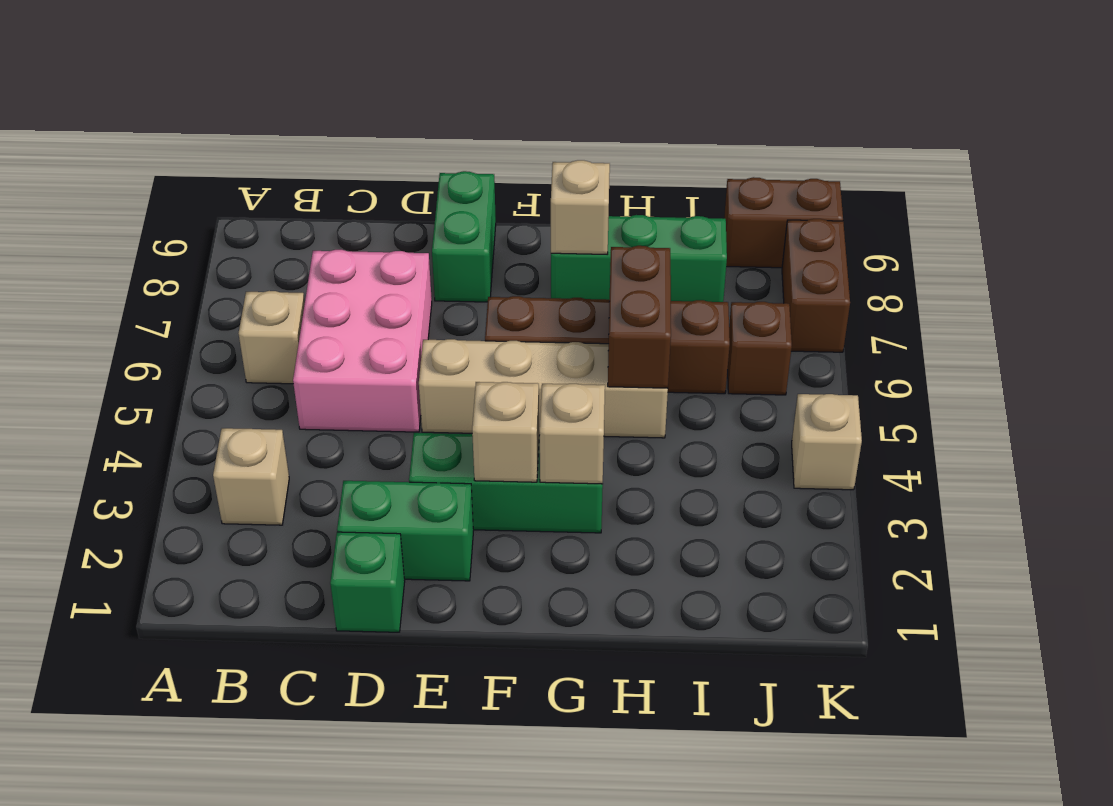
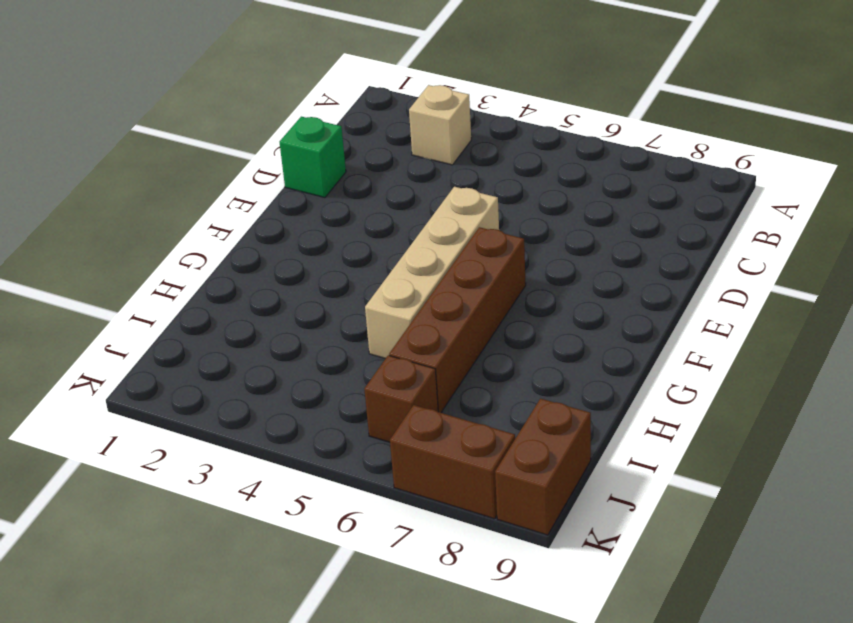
none -> tan brick B6 level 1
none -> pink brick C5:D7 level 1
none -> green brick D2:E2 level 1

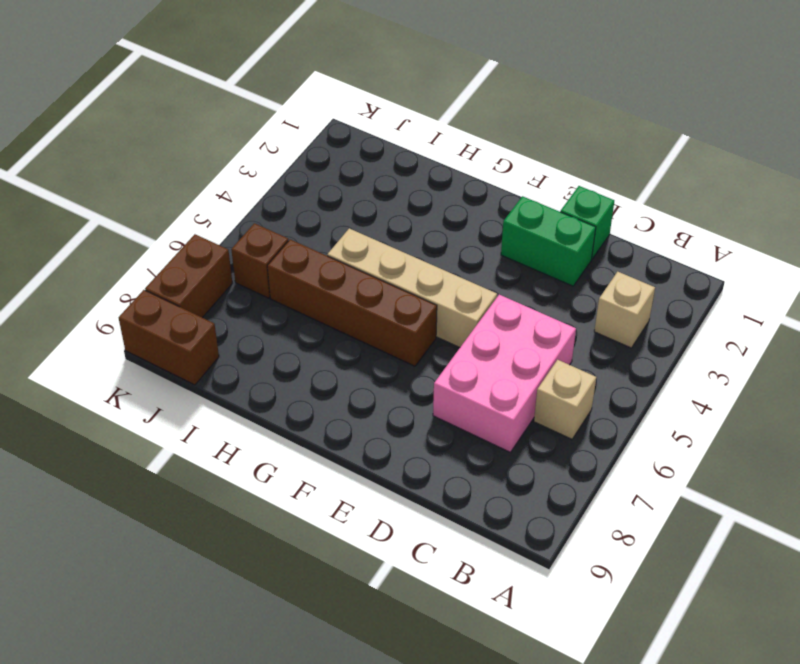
none -> green brick E3:G3 level 1
none -> green brick E8:E9 level 1
none -> green brick G8:I8 level 1

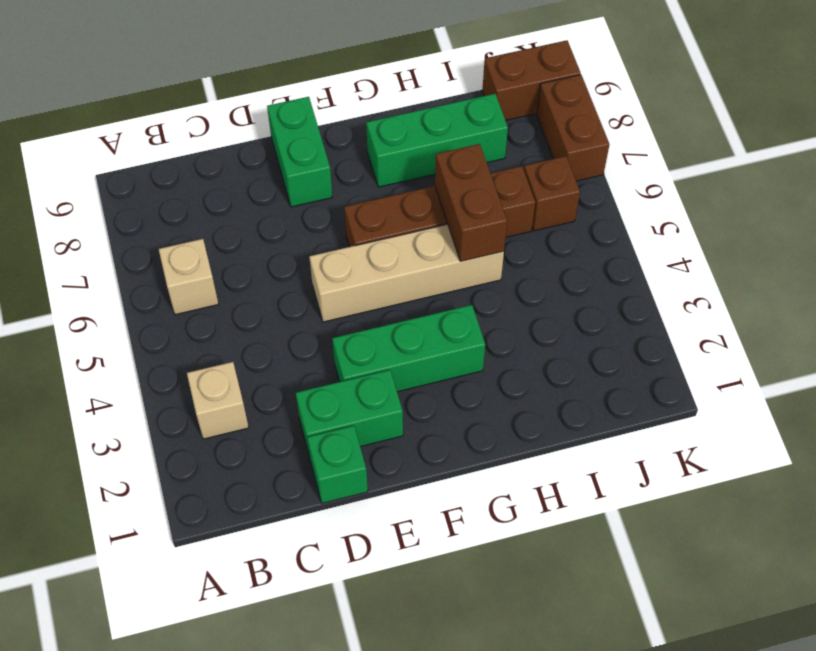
none -> pink brick C5:D7 level 1
none -> tan brick K4 level 1
none -> tan brick F3 level 2

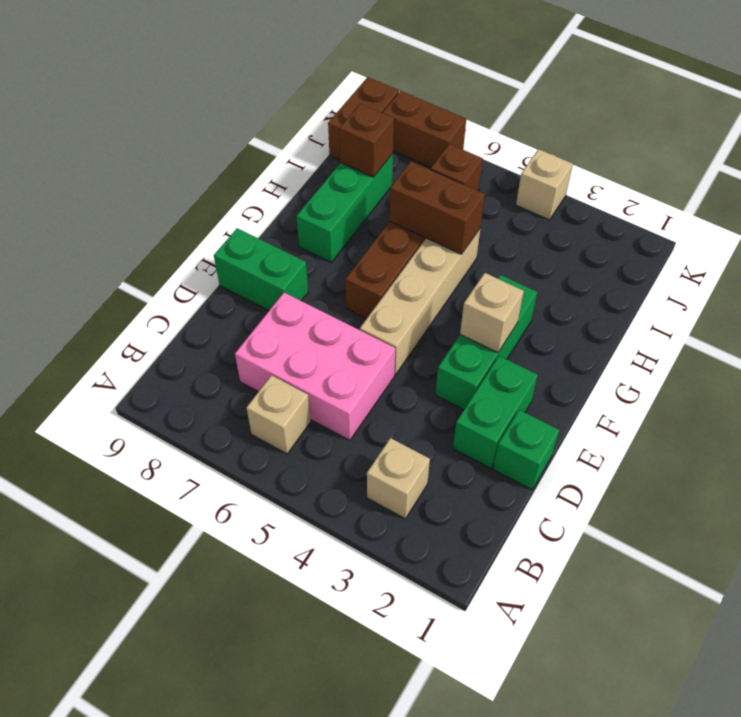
brown brick I8 level 2 -> none
none -> tan brick G3 level 2
none -> tan brick G8 level 2

